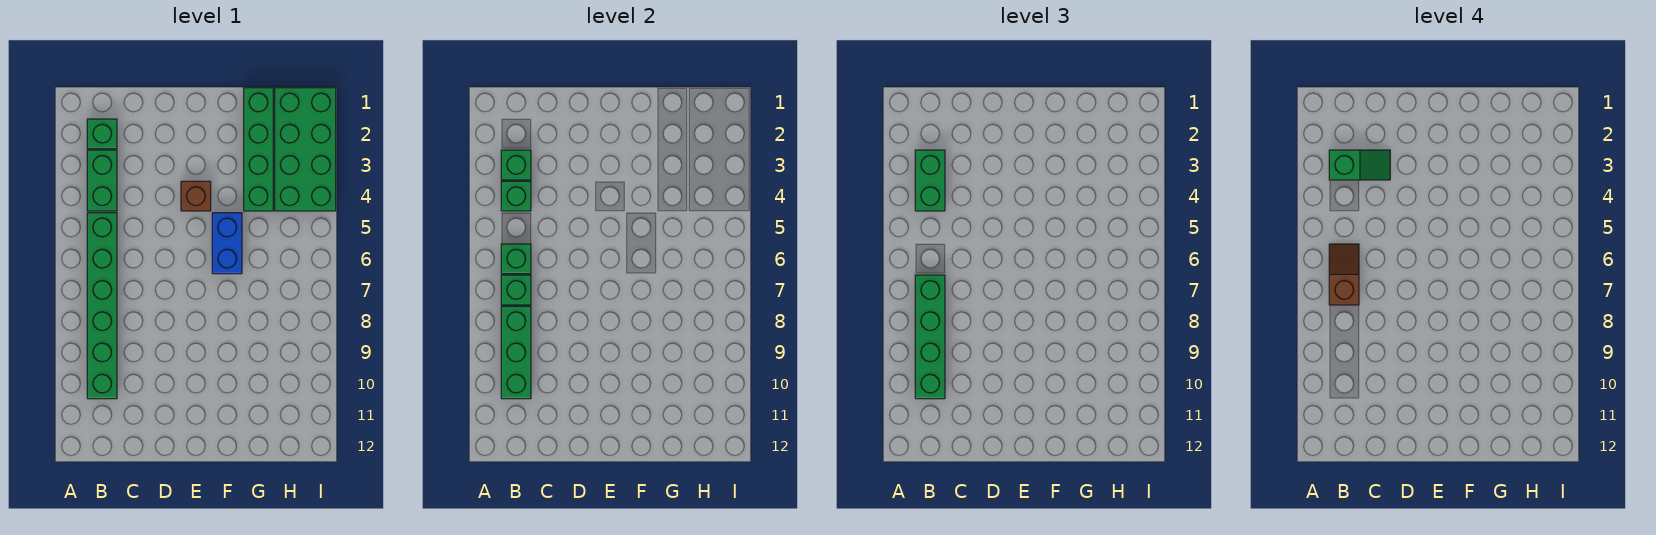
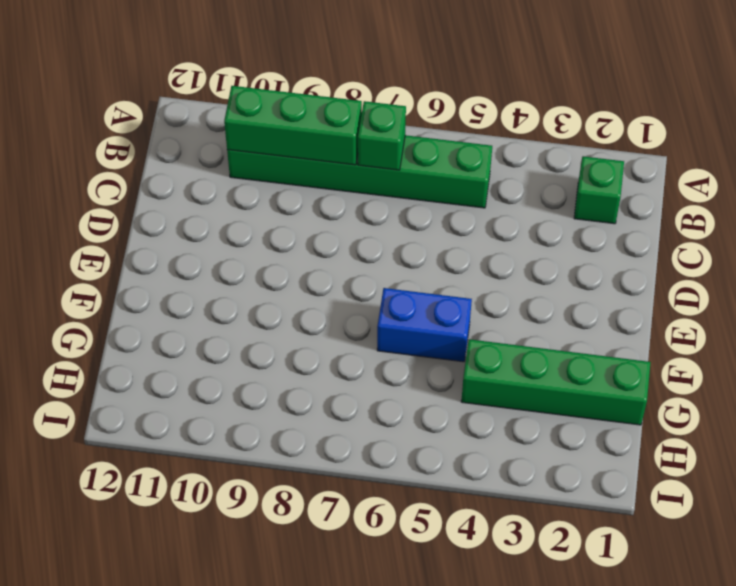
none -> green brick B3:B4 level 1
none -> brown brick E4 level 1
none -> green brick H1:I4 level 1

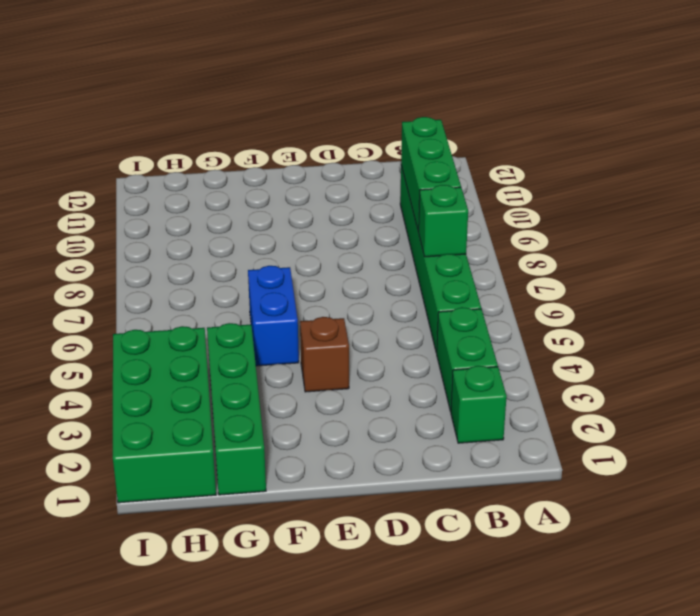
none -> green brick B3 level 2
none -> green brick B4 level 2
none -> green brick B6 level 2

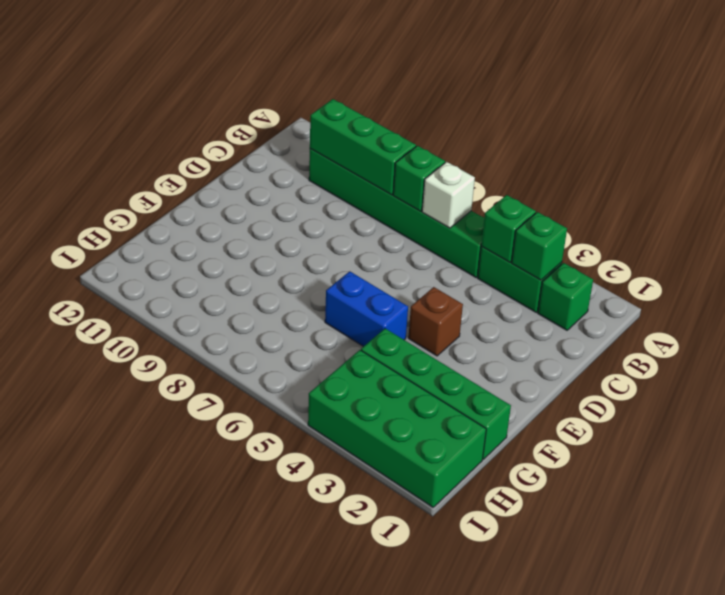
white brick B6 level 2 -> green brick B6 level 2
none -> green brick B3:B4 level 3
none -> green brick B7:B10 level 3
none -> green slope B3:C3 level 4 top B

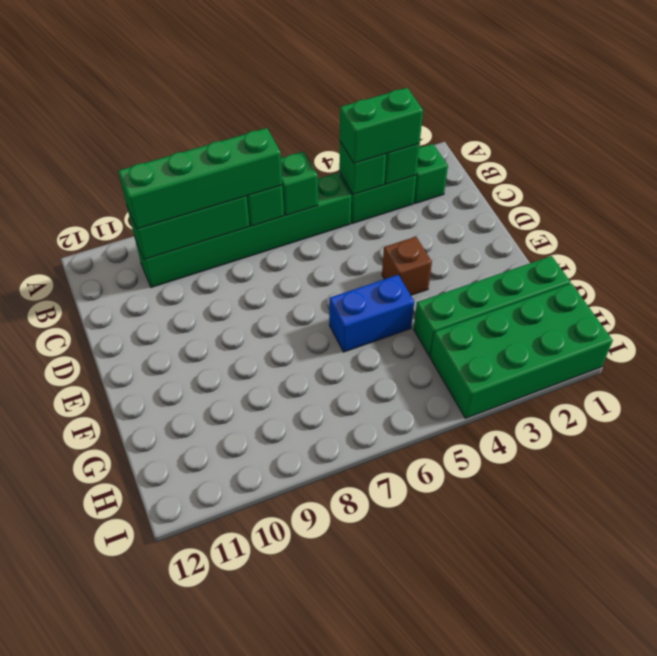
none -> green slope B3:C3 level 4 top B
none -> brown slope B6:B7 level 4 top 7

